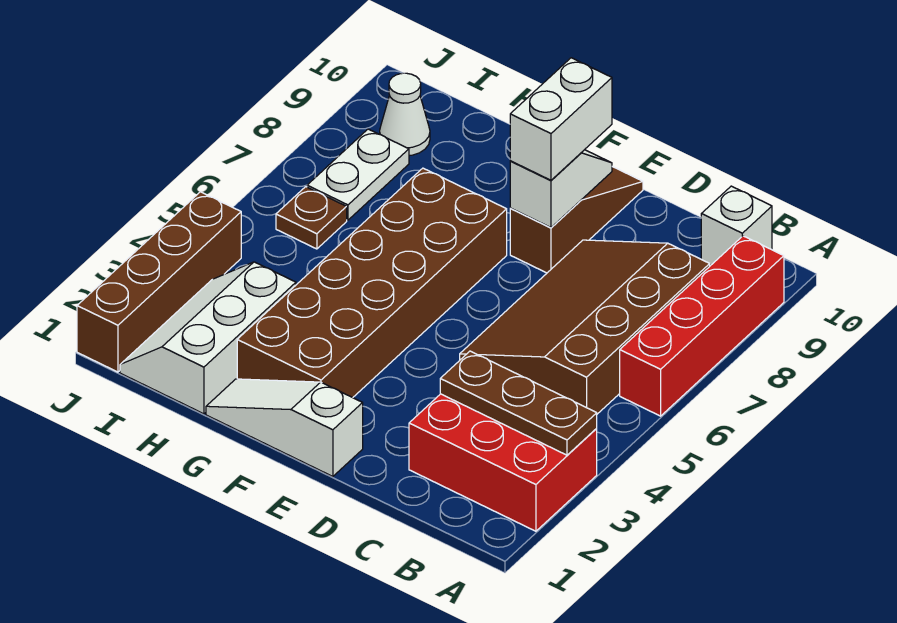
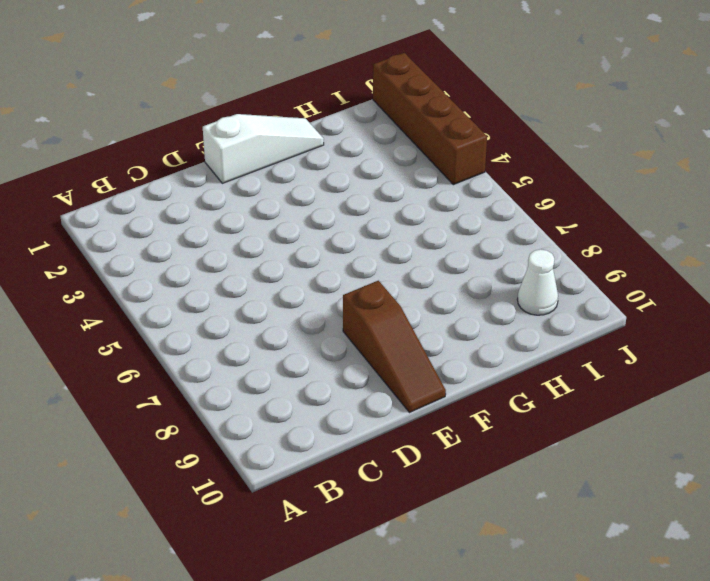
none -> red brick A2:C3 level 1
none -> red brick A6:A9 level 1
none -> brown slope B5:D8 level 1 top B

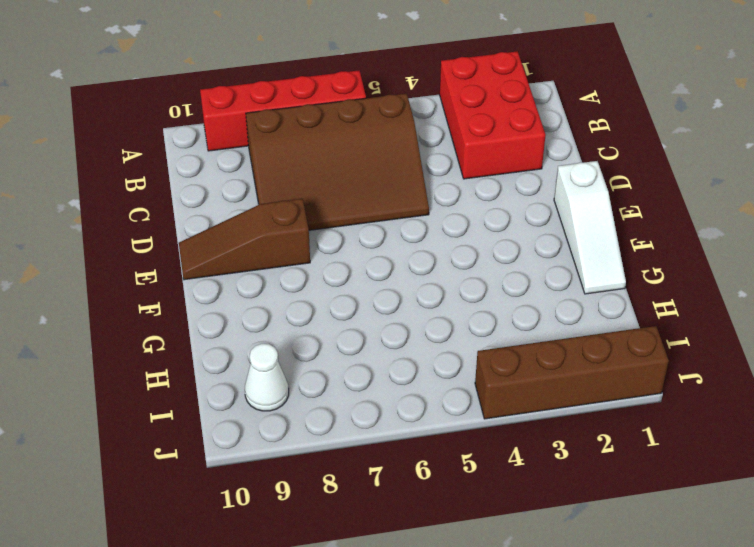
none -> white brick B10 level 1
none -> brown brick F2:G7 level 1
none -> white slope H1:I3 level 1 top H

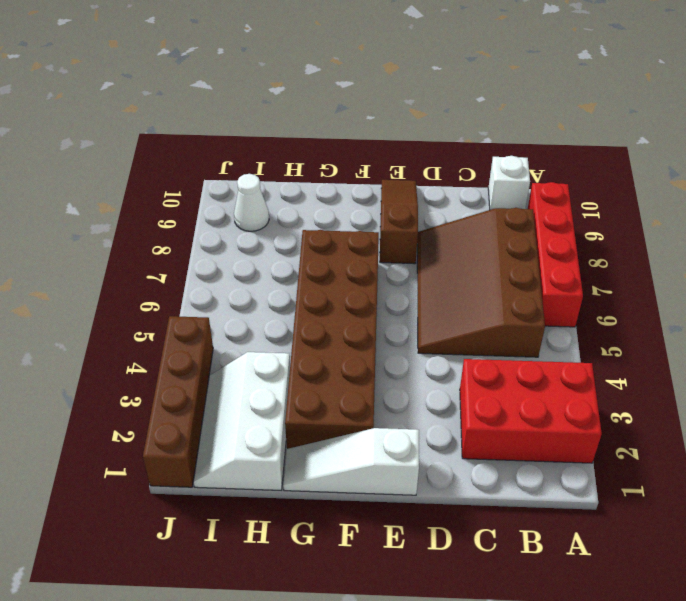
none -> brown plate I6 level 1
none -> white plate I7:I8 level 1
none -> brown plate A3:C3 level 2

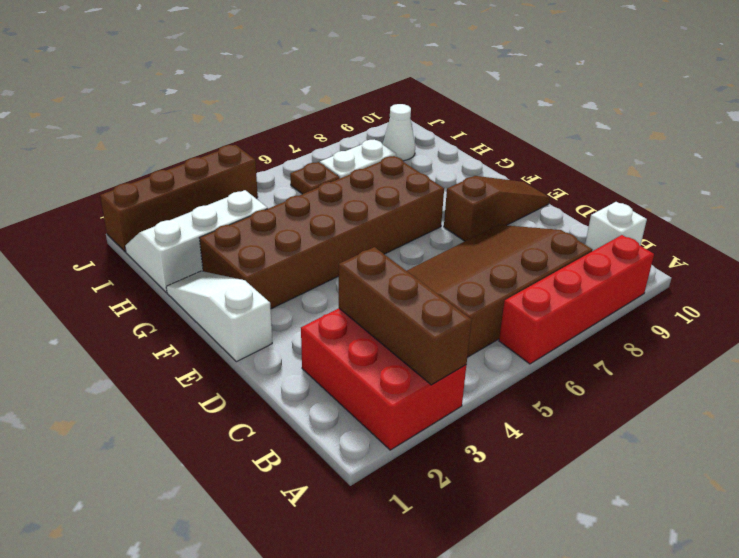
brown brick A3:C3 level 2 -> brown plate A3:C3 level 2
none -> white slope E8:E9 level 2 top 8
none -> white brick E8:E9 level 3

